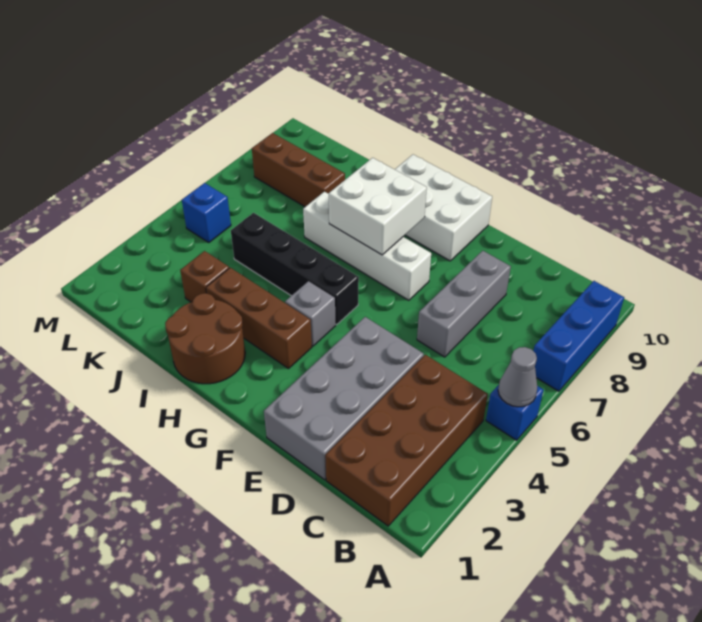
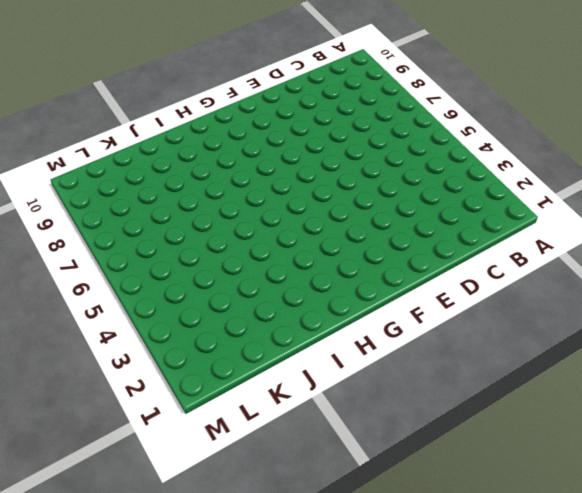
none -> blue brick A5 level 1
none -> blue brick A7:A9 level 1
none -> brown brick B1:C4 level 1

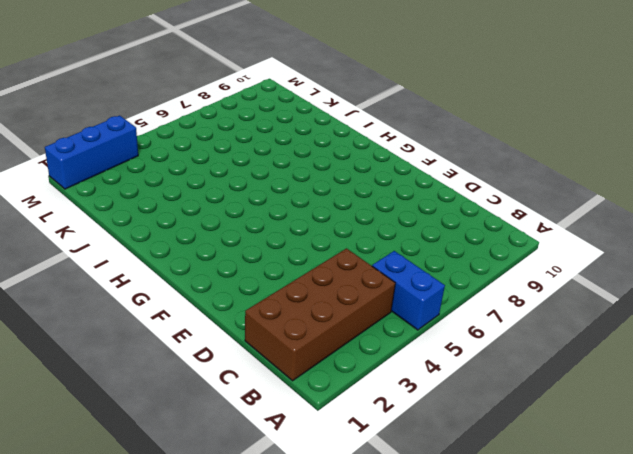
blue brick A5:B5 level 1 -> blue brick A5 level 1
blue brick M1:M3 level 1 -> blue brick A7:A9 level 1
none -> grey brick D1:E4 level 1
none -> grey brick D6:D8 level 1
none -> white brick F7:I7 level 1

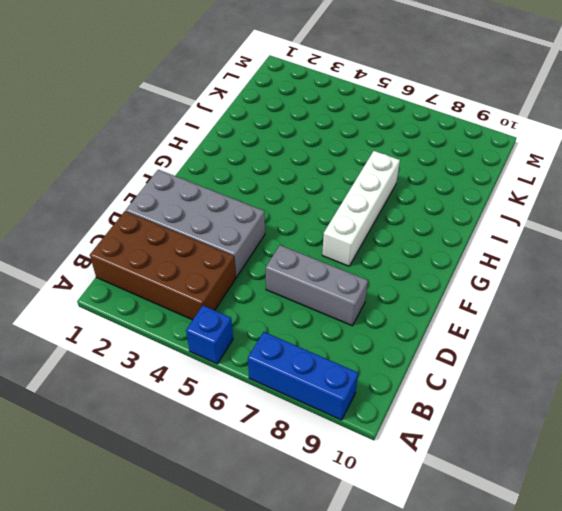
none -> white brick F9:H10 level 1
none -> brown brick G3:I3 level 1
none -> grey brick G4 level 1

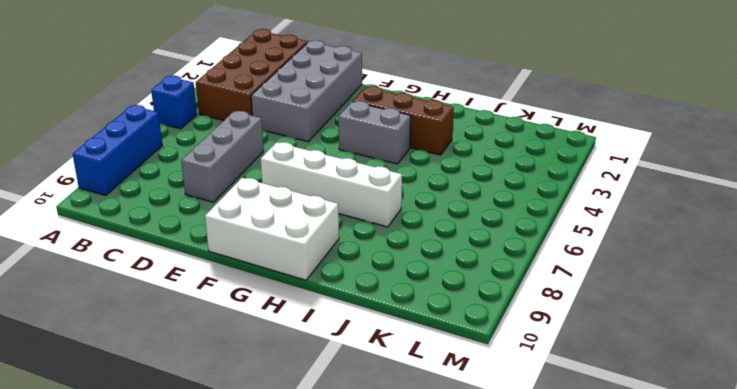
grey brick G4:H4 level 1 -> grey brick G4 level 1
none -> black brick G5:J5 level 1
none -> brown round brick H1:I2 level 1
none -> brown brick J3 level 1

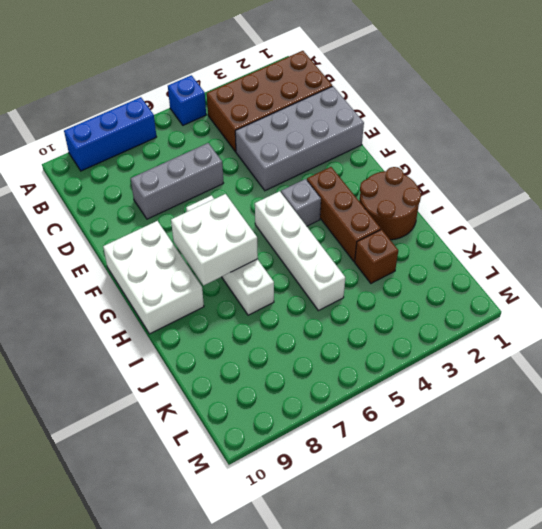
white brick G5:J5 level 1 -> black brick G5:J5 level 1
none -> brown brick J8:L8 level 1
none -> blue brick L5 level 1
none -> grey cone A5 level 2

